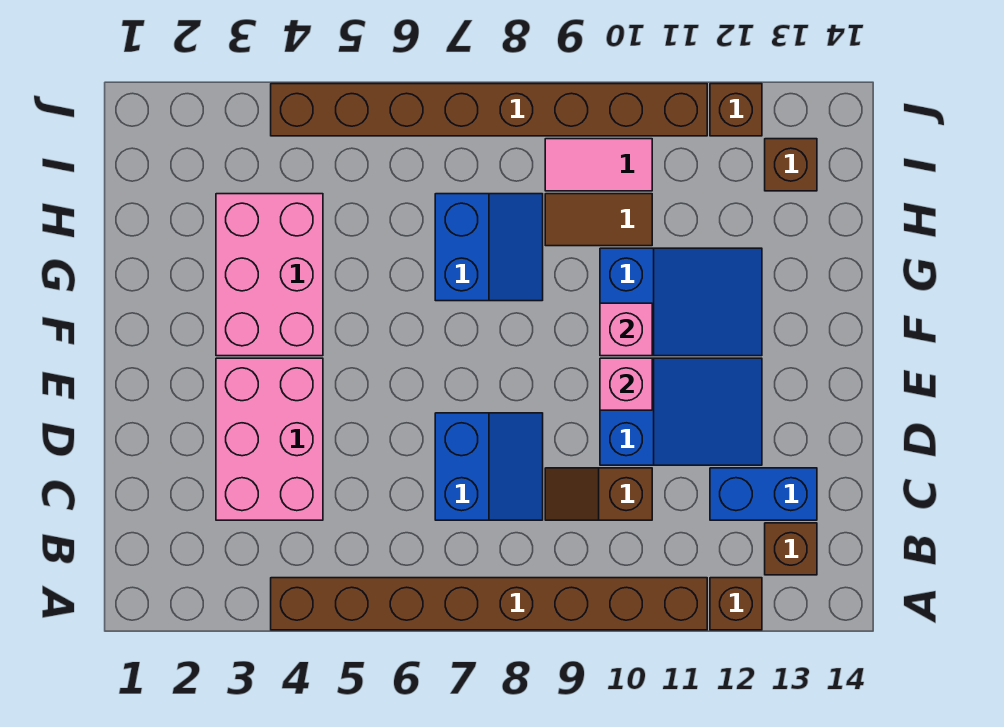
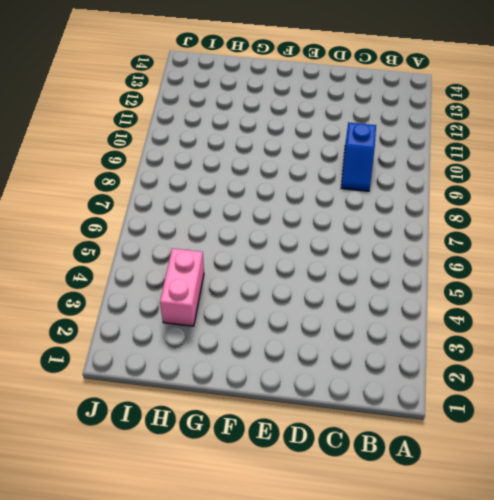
blue slope C9:C10 level 1 top 10 -> brown slope C9:C10 level 1 top 10
pink brick H3:H4 level 1 -> pink brick F3:H4 level 1
none -> brown brick A4:A11 level 1
none -> brown brick A12 level 1
none -> brown brick B13 level 1

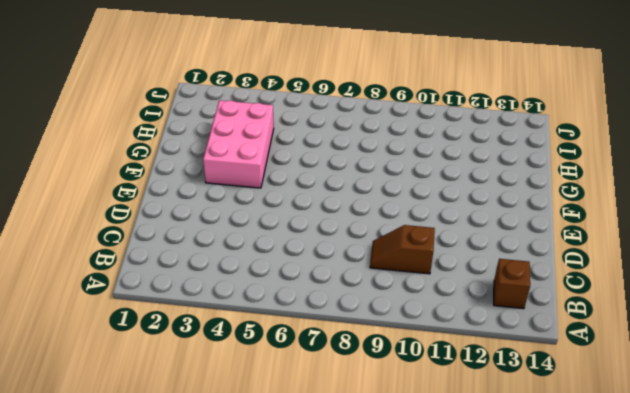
none -> brown brick A4:A11 level 1
none -> brown brick A12 level 1
none -> pink brick C3:E4 level 1

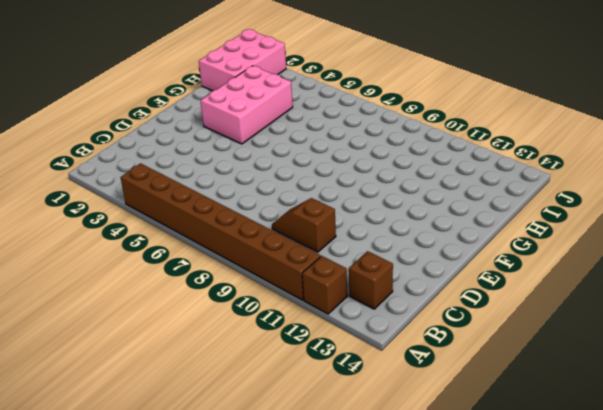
pink brick H1:J2 level 1 -> pink brick C3:E4 level 1
none -> blue slope C7:D8 level 1 top 7
none -> blue brick C12:C13 level 1
none -> blue slope D10:E12 level 1 top 10

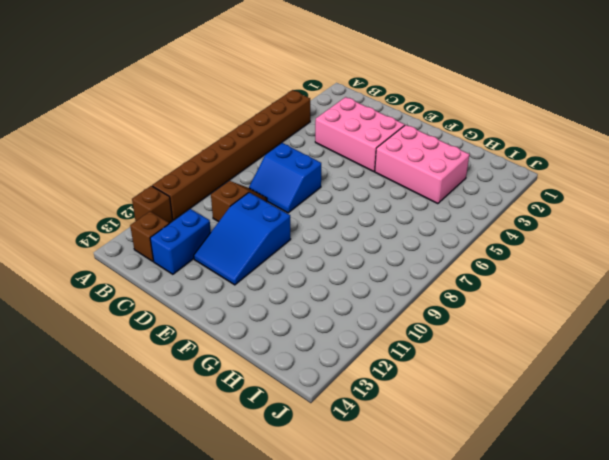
none -> blue slope F10:G12 level 1 top 10
none -> blue slope G7:H8 level 1 top 7
none -> brown tile H9:H10 level 1

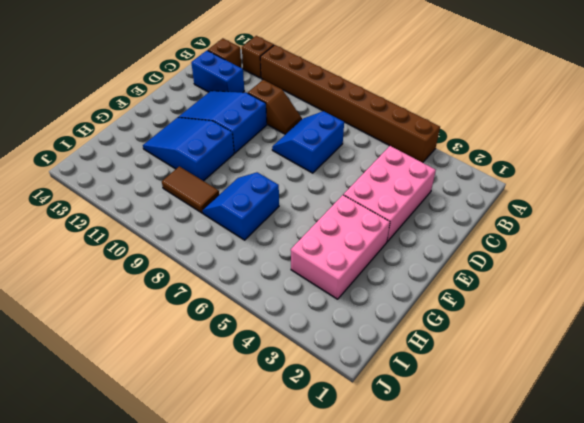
none -> pink tile I9:I10 level 1
none -> brown brick I13 level 1
none -> brown brick J4:J11 level 1

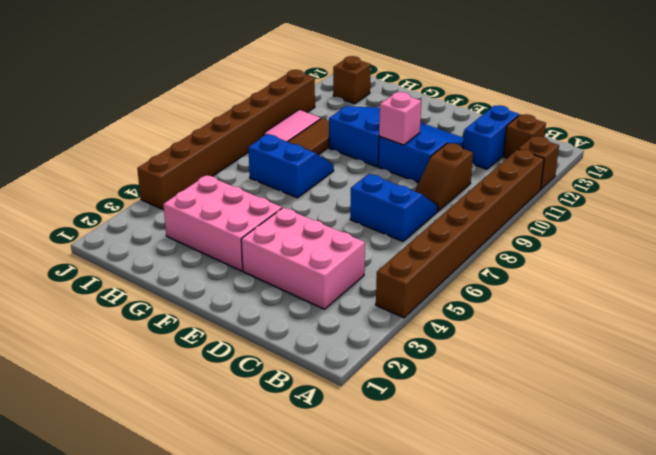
none -> brown brick J12 level 1
none -> pink brick F10 level 2

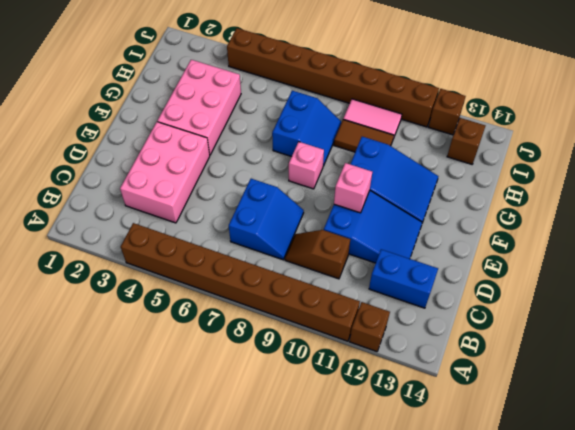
pink brick F8 level 1 -> pink brick F10 level 2
none -> brown brick B13 level 1

